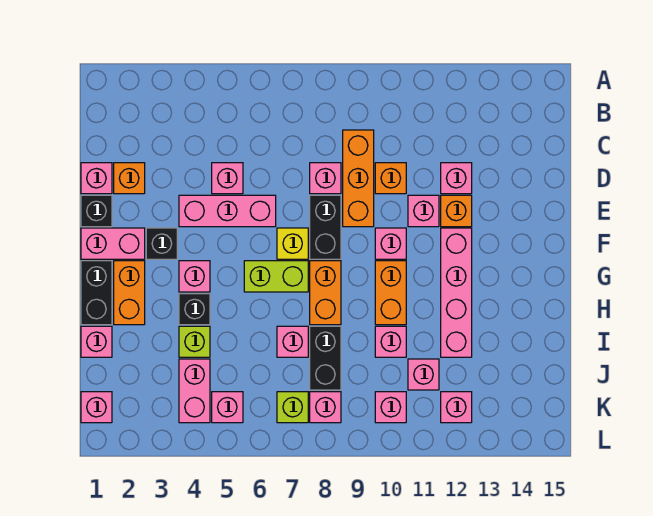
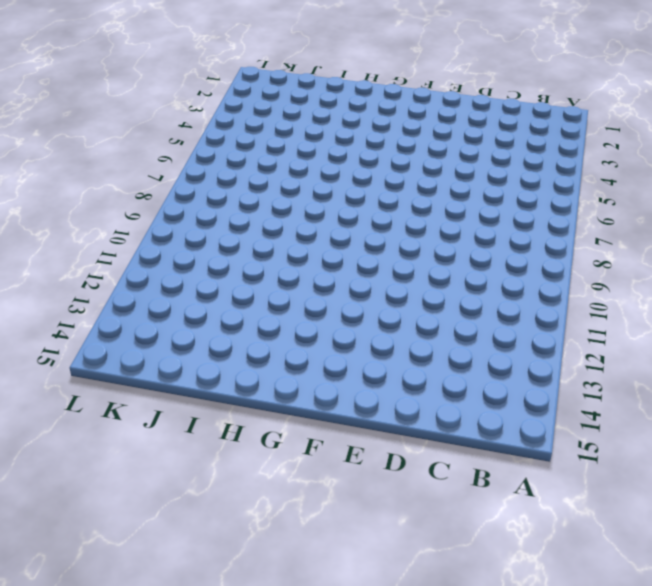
none -> orange brick C9:E9 level 1
none -> pink brick D1 level 1
none -> orange brick D2 level 1
none -> pink brick D5 level 1

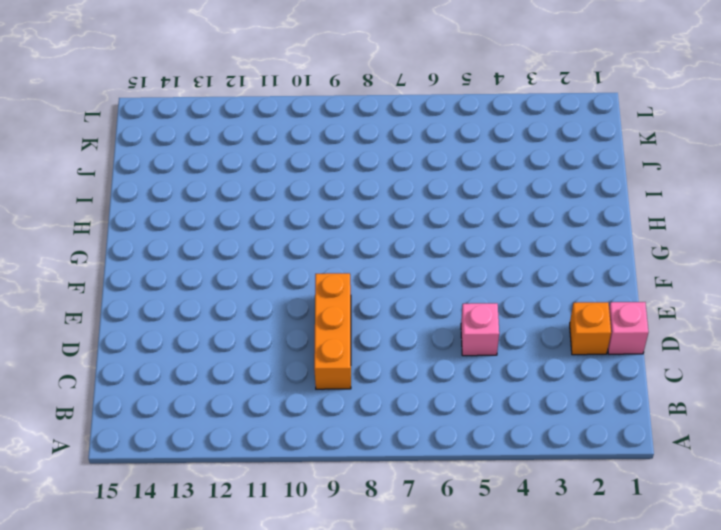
none -> pink brick D8 level 1
none -> orange brick D10 level 1
none -> pink brick D12 level 1
none -> black brick E1 level 1

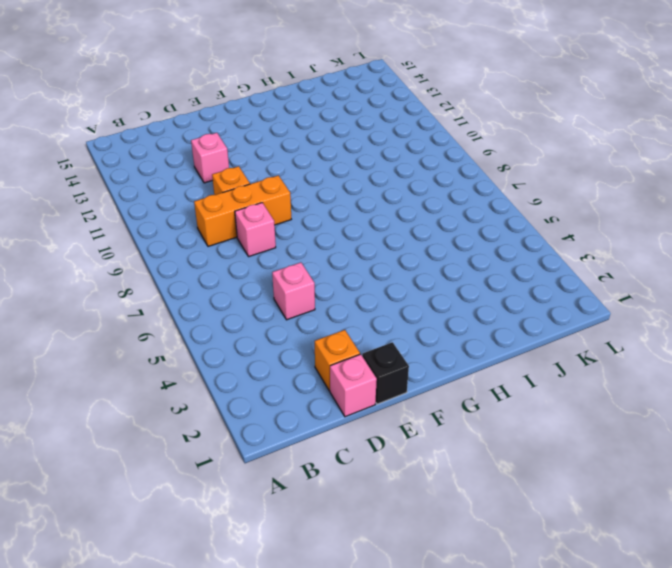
none -> pink brick E4:E6 level 1
none -> black brick E8:F8 level 1
none -> pink brick E11 level 1
none -> orange brick E12 level 1

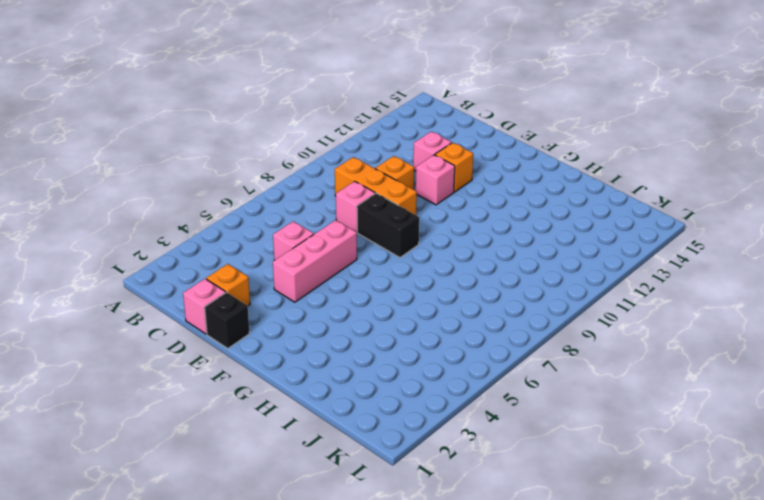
none -> pink brick F1:F2 level 1
none -> black brick F3 level 1
none -> yellow brick F7 level 1
none -> pink brick F10 level 1

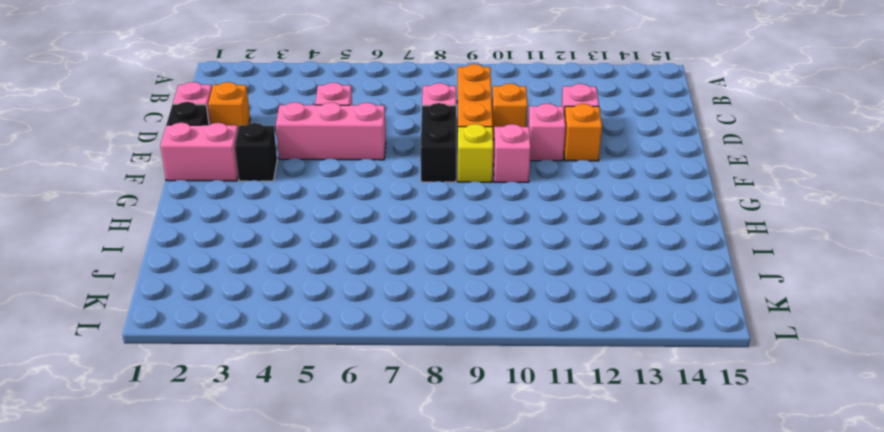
yellow brick F9 level 1 -> yellow brick F7 level 1
none -> pink brick F12:I12 level 1
none -> black brick G1:H1 level 1
none -> orange brick G2:H2 level 1
none -> pink brick G4 level 1

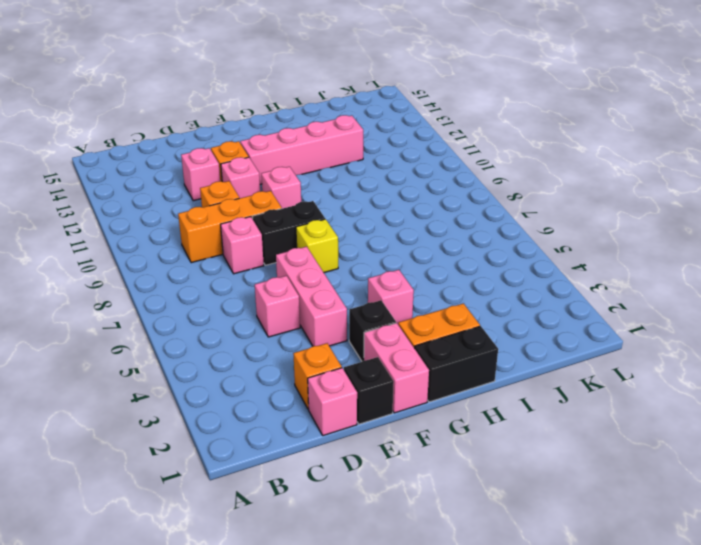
none -> lime brick G6:G7 level 1
none -> orange brick G8:H8 level 1
none -> orange brick G10:H10 level 1
none -> black brick H4 level 1

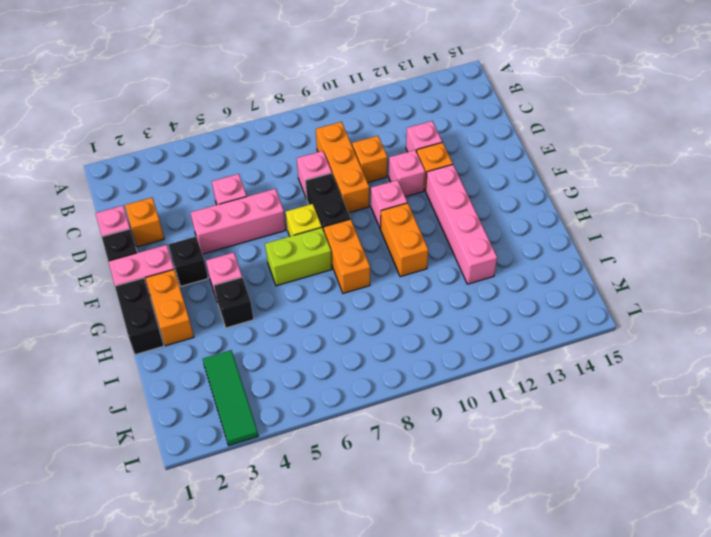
green tile J3:L3 level 1 -> none
none -> pink brick I1 level 1
none -> lime brick I4 level 1
none -> pink brick I7 level 1
none -> black brick I8:J8 level 1

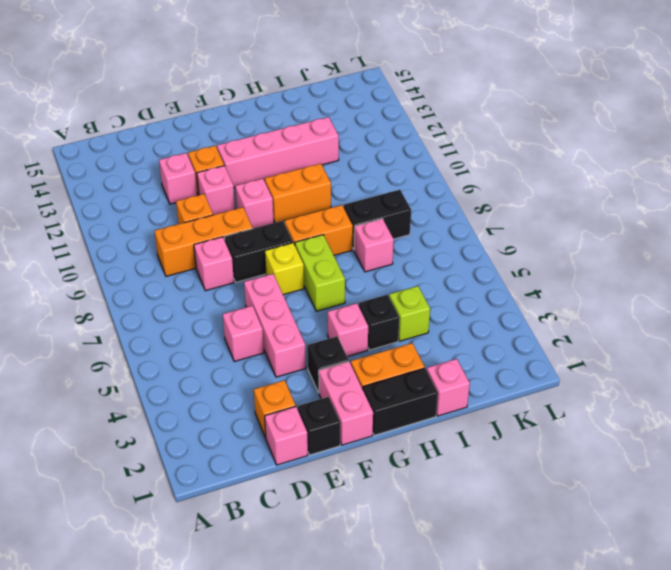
none -> pink brick I10 level 1
none -> pink brick J4:K4 level 1
none -> pink brick J11 level 1
none -> pink brick K1 level 1

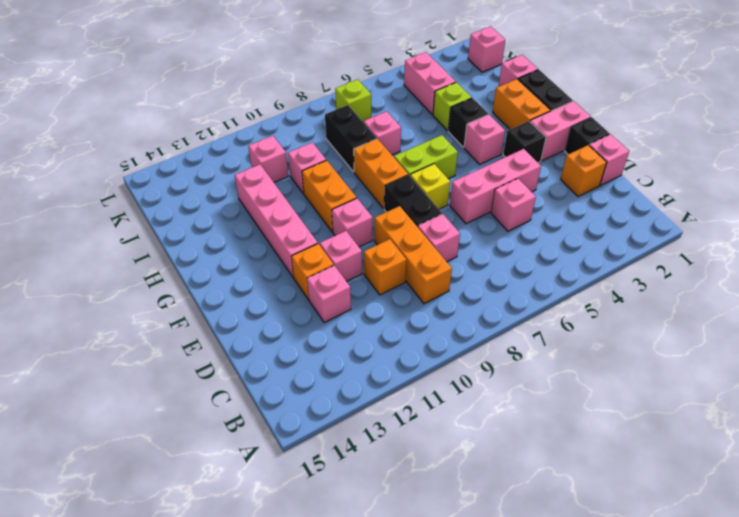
none -> pink brick K5 level 1
none -> pink brick K8 level 1
none -> pink brick K10 level 1
none -> pink brick K12 level 1

